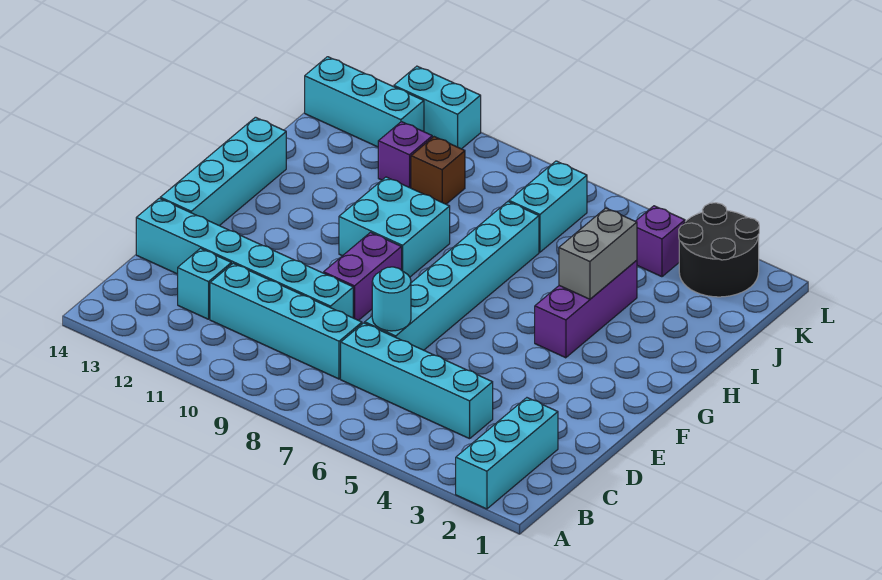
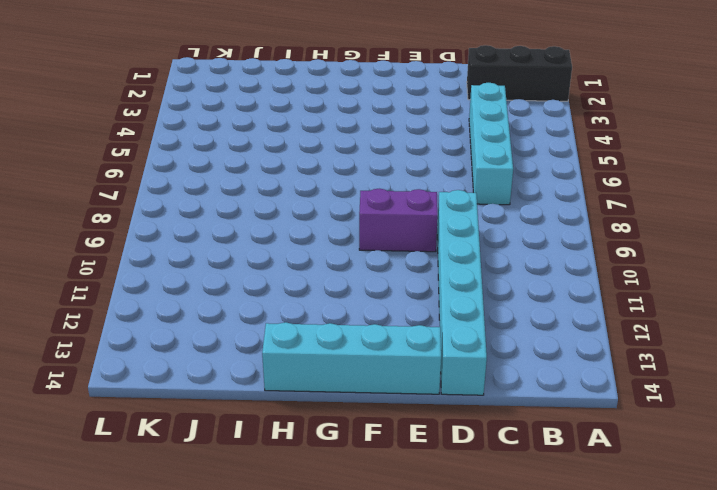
black brick A2:C2 level 1 -> cyan brick A2:C2 level 1
none -> cyan brick C8:C11 level 1
none -> cyan brick C12 level 1
none -> cyan brick D7:I7 level 1

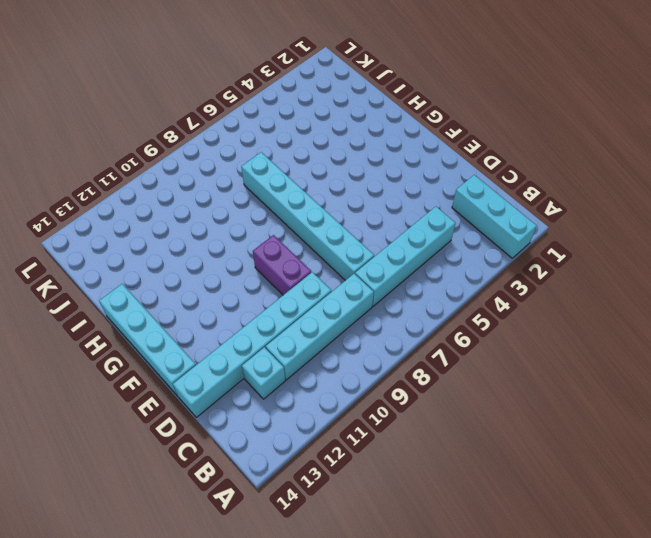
none -> purple brick G4:I4 level 1
none -> cyan brick G9:H10 level 1
none -> cyan brick J7:K7 level 1

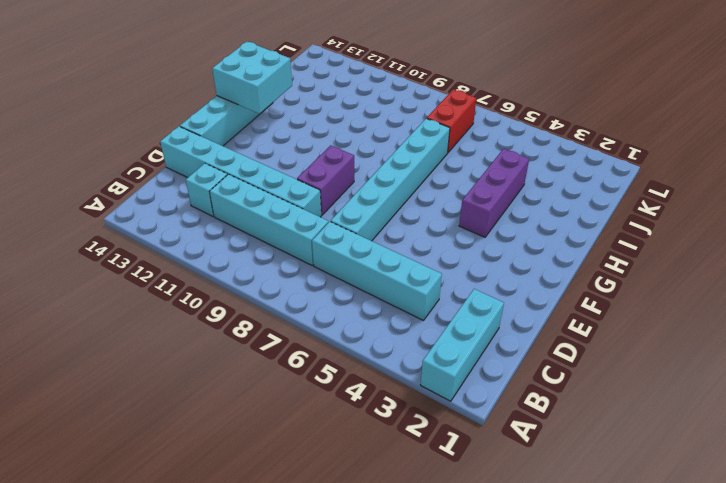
cyan brick G13:H14 level 2 -> cyan brick G9:H10 level 1
red brick J7:K7 level 1 -> cyan brick J7:K7 level 1
none -> brown brick J10 level 1
none -> purple brick J11 level 1
none -> black round brick K2:L3 level 1

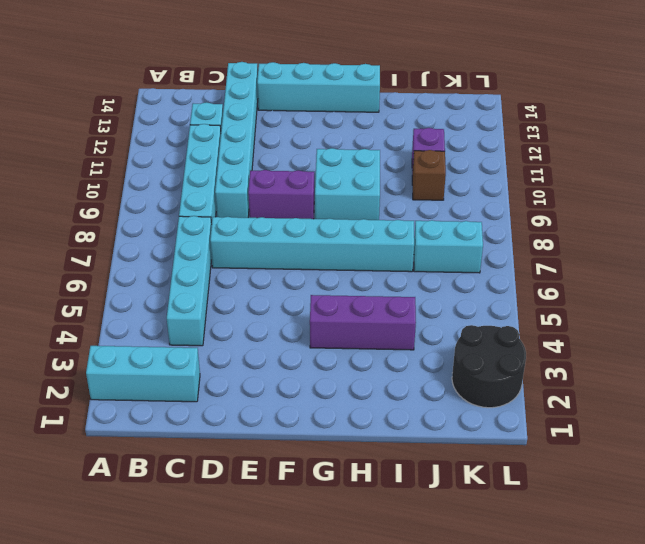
none -> purple brick K4 level 1
none -> cyan brick K12:K14 level 1
none -> cyan brick L11:L12 level 1

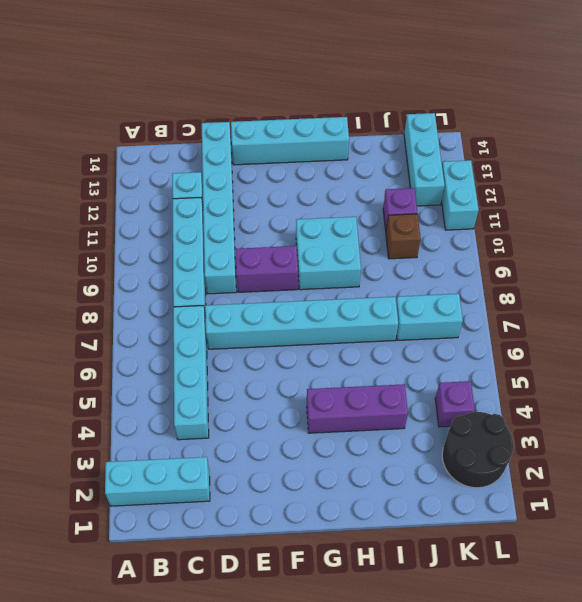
none -> cyan round brick D7 level 2
none -> grey brick H4:I4 level 2

